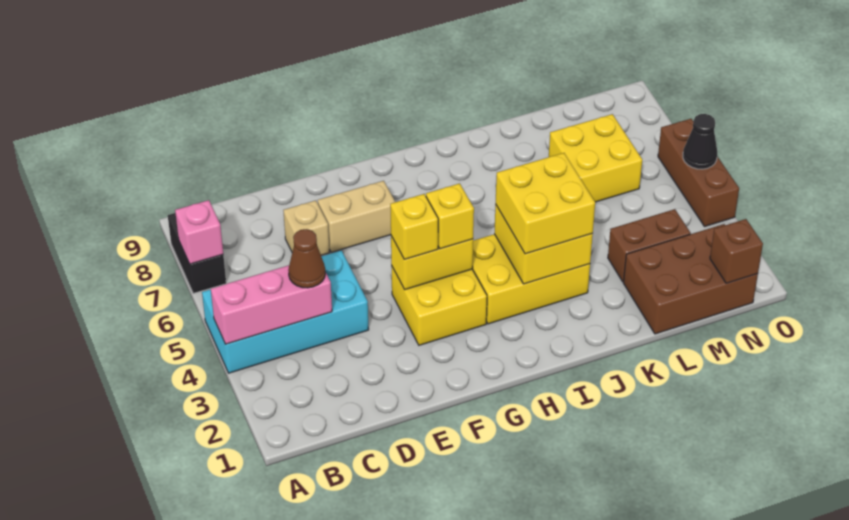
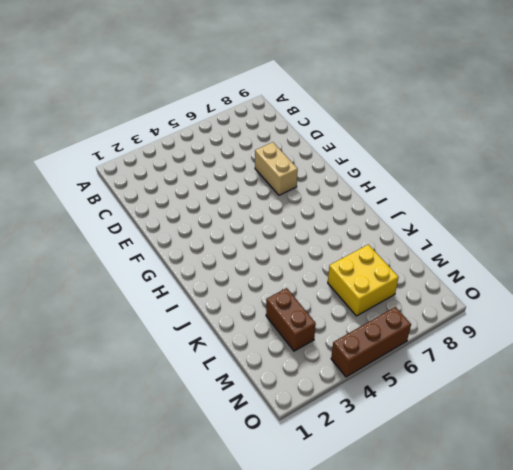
none -> cyan brick A4:D5 level 1
none -> black brick A7:A8 level 1
none -> tan brick D7 level 1

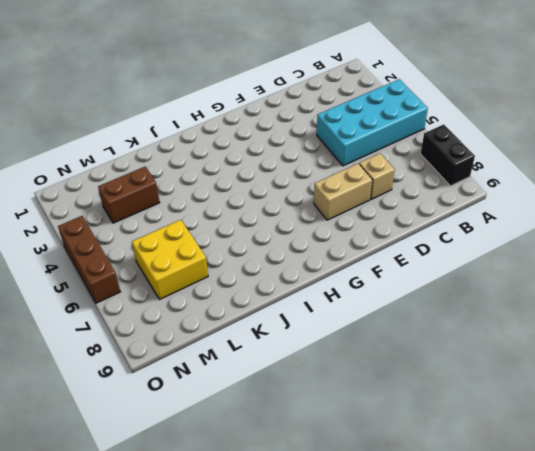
none -> yellow brick F3:G4 level 1
none -> yellow brick H3:J4 level 1
none -> brown brick L1:N2 level 1

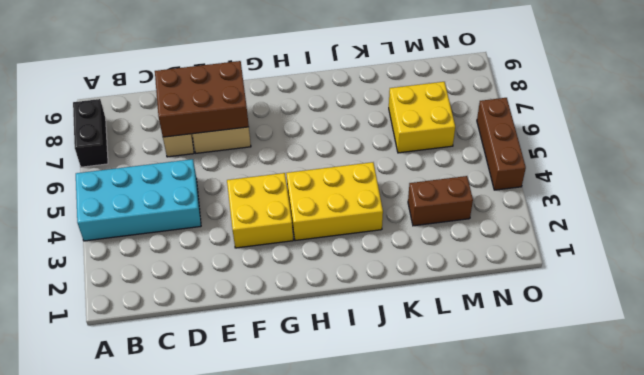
brown brick D7:F8 level 2 -> brown brick L1:N2 level 1
none -> pink brick A4:C4 level 2
none -> pink brick A7 level 2
none -> yellow brick F4:G4 level 2

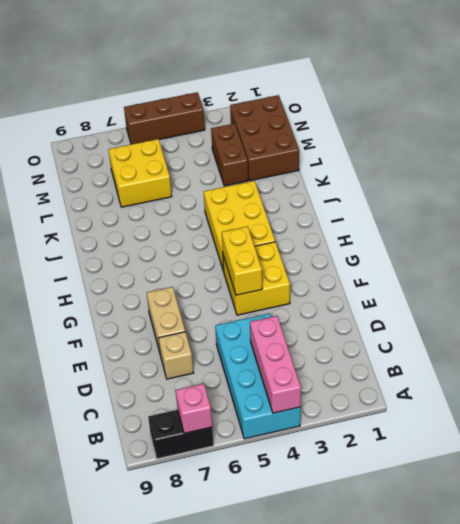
none -> yellow brick I3:J4 level 2
none -> brown brick N1 level 2
none -> black cone O5 level 2

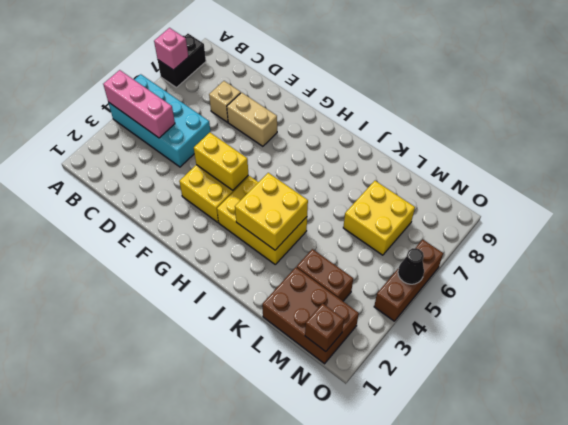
none -> brown cone C4 level 3
none -> yellow brick F4 level 3
none -> yellow brick G4 level 3

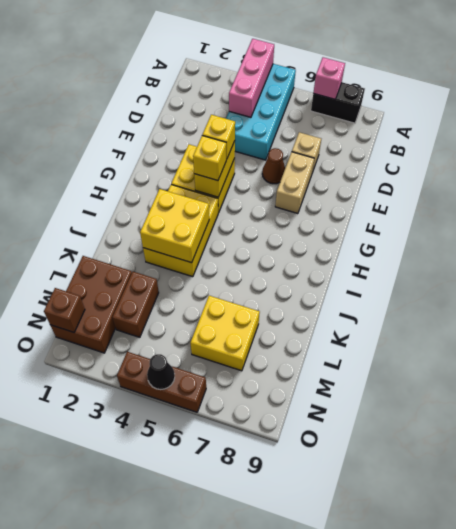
brown cone E6 level 1 -> brown cone C4 level 3
none -> yellow brick I3:J4 level 3

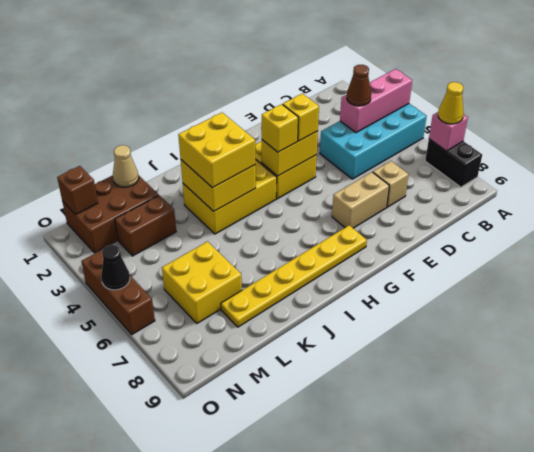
yellow cone A7 level 3 -> none
yellow plate G8:L8 level 1 -> none
tan cone L1 level 2 -> none

